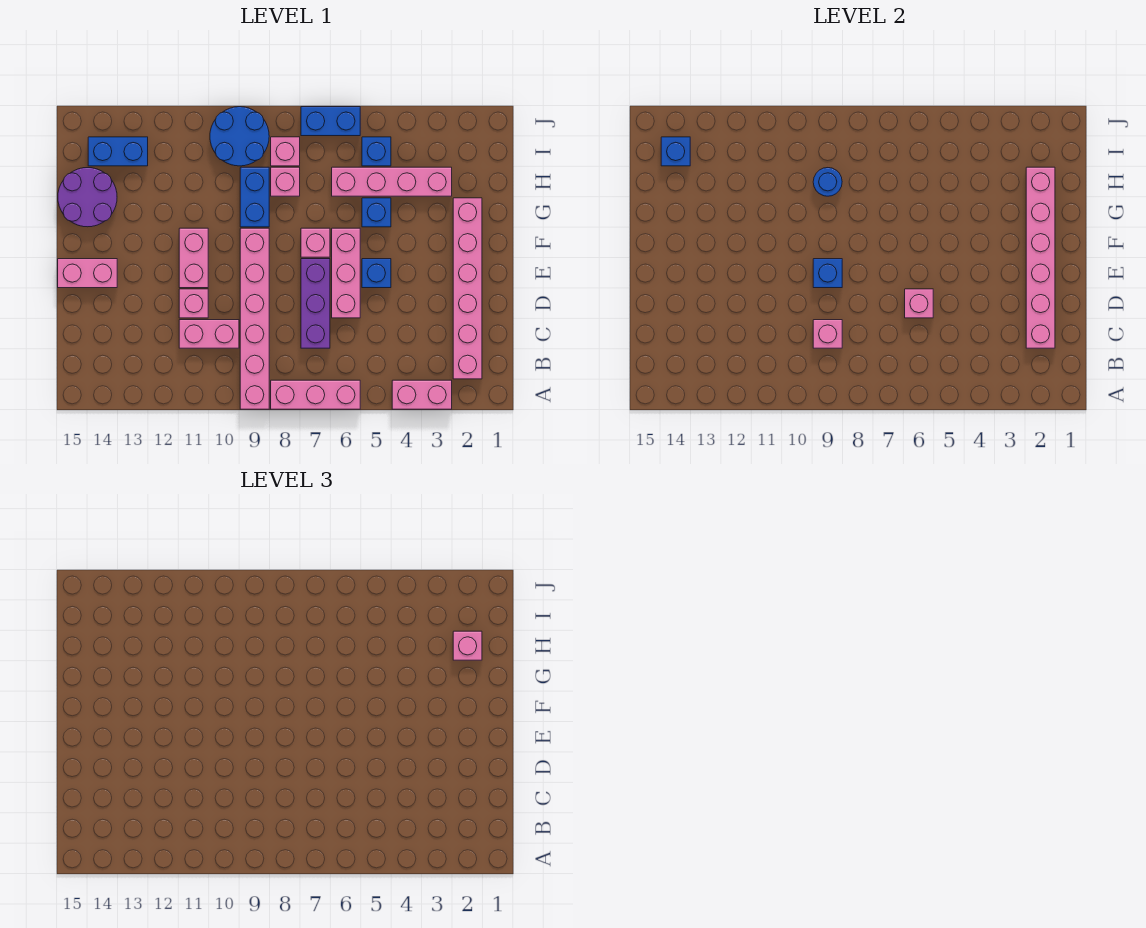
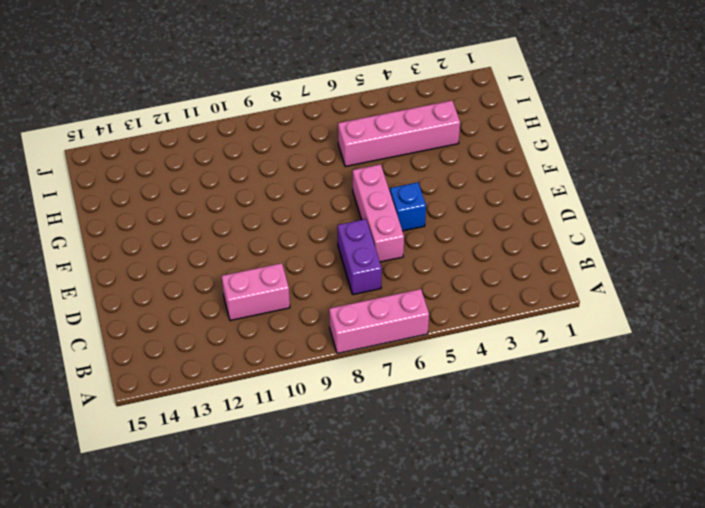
purple brick C7:D7 level 1 -> purple brick C7:E7 level 1
none -> pink brick A3:A4 level 1
none -> pink brick A9:F9 level 1
none -> pink brick B2:G2 level 1

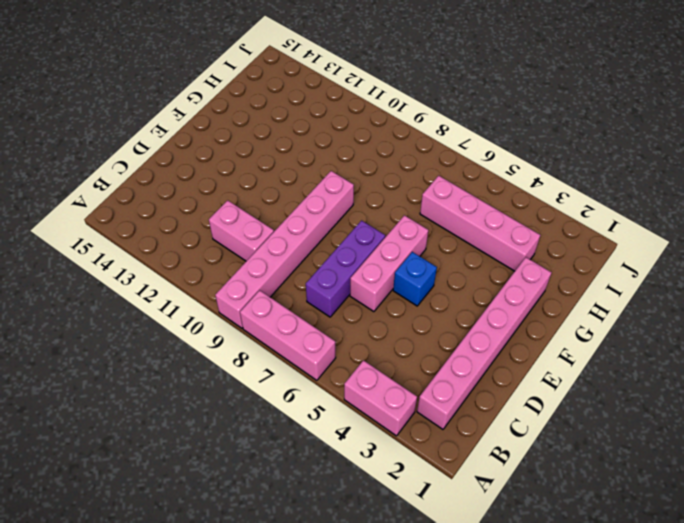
none -> pink brick D11 level 1
none -> pink brick E11:F11 level 1
none -> pink brick E14:E15 level 1

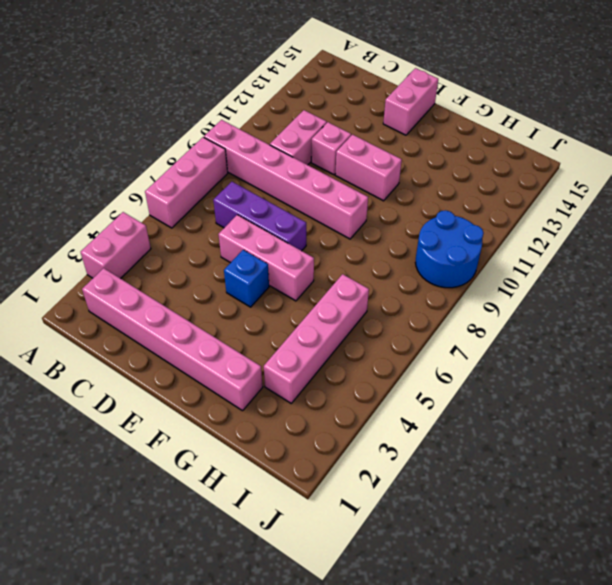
none -> pink brick F7 level 1
none -> blue brick G5 level 1
none -> blue brick G9:H9 level 1

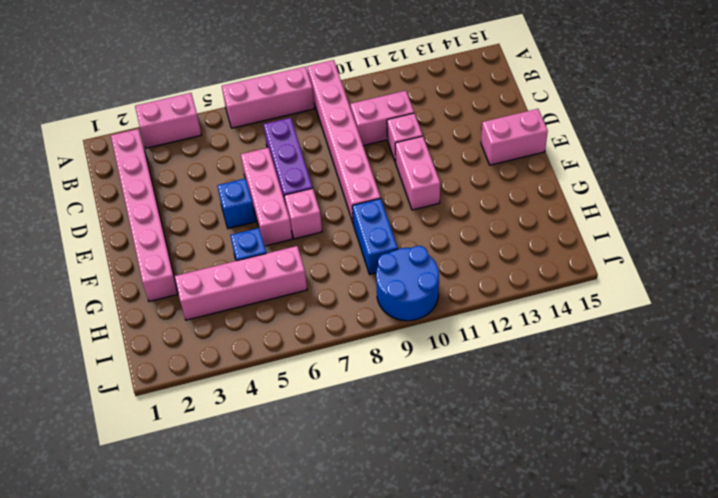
none -> purple round brick G14:H15 level 1
none -> pink brick H8 level 1
none -> blue brick I5 level 1

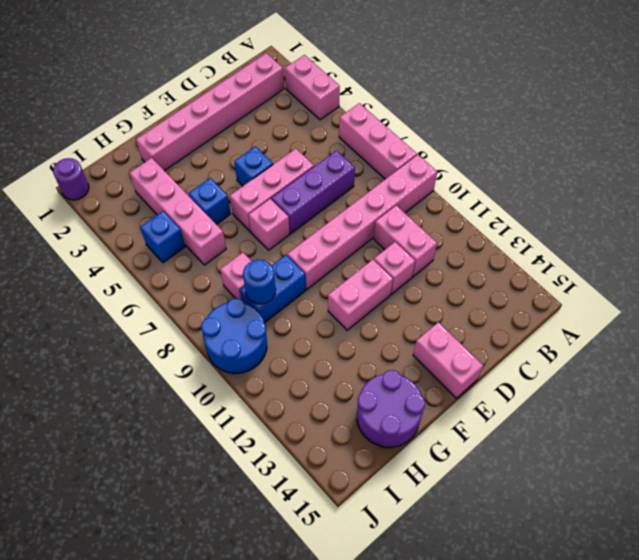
purple round brick J1 level 1 -> none
none -> pink brick I8 level 1
none -> blue brick I13:I14 level 1
none -> blue brick J6:J7 level 1

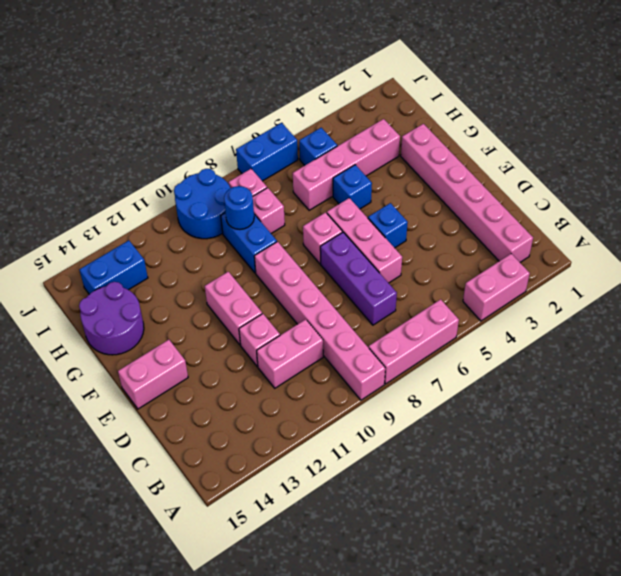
none -> pink brick C2:H2 level 2
none -> pink brick C9 level 2
none -> pink brick D6 level 2

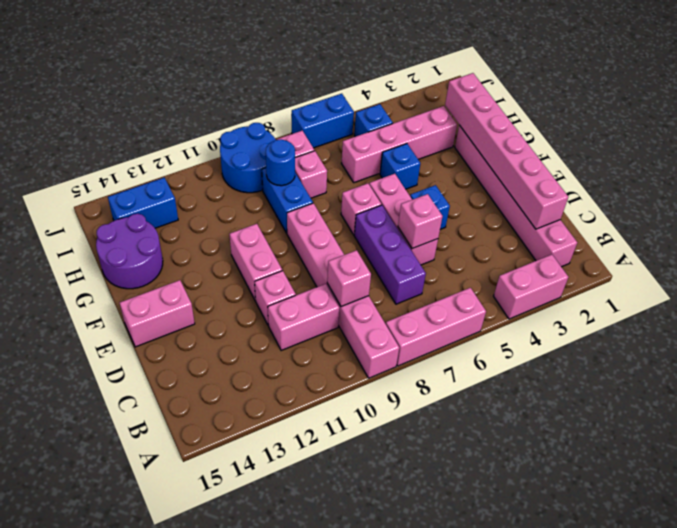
none -> blue brick E9 level 2
none -> blue brick I14 level 2
none -> pink brick H2 level 3

